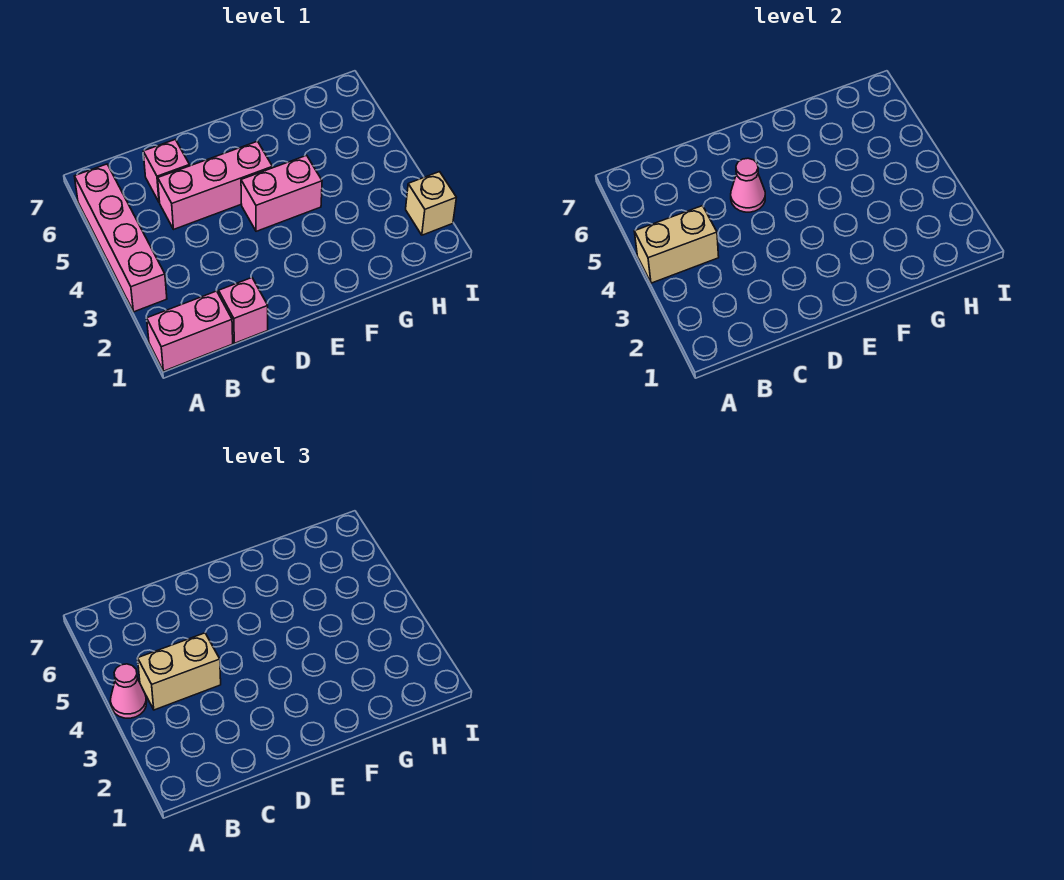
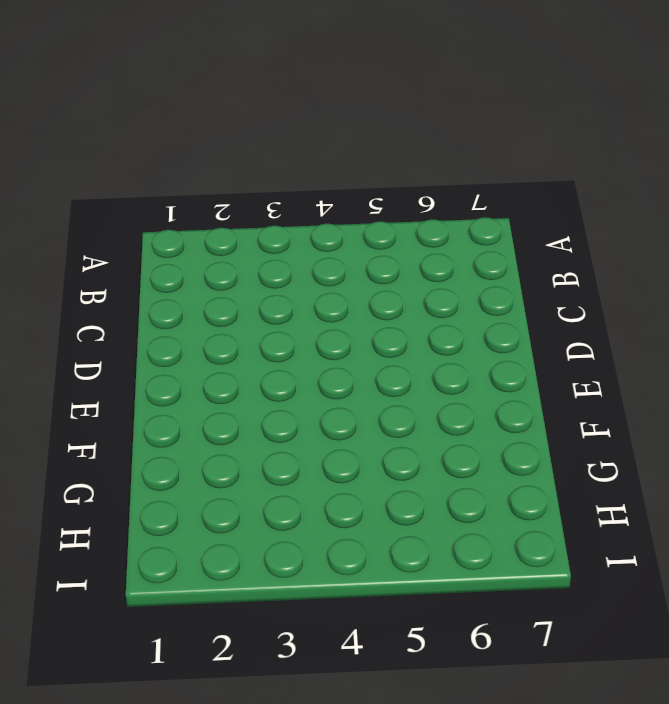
none -> pink brick A1:B1 level 1
none -> pink brick A3:A6 level 1

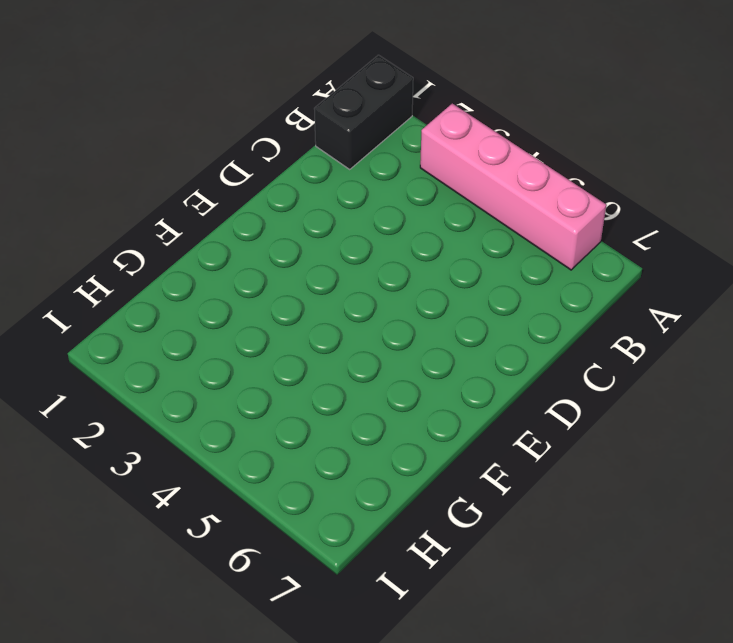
black brick A1:B1 level 1 -> pink brick A1:B1 level 1
none -> pink brick C1 level 1
none -> pink brick C5:E5 level 1

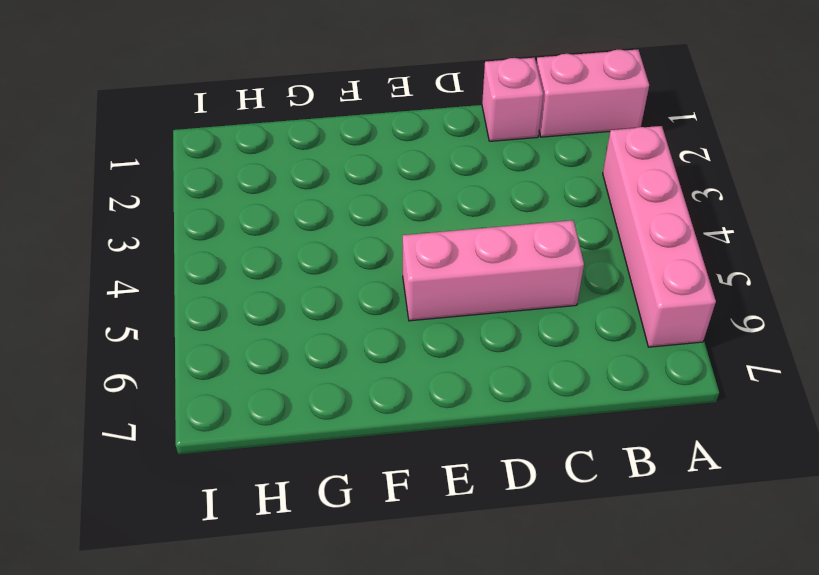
none -> pink brick C6 level 1
none -> pink brick E4:F4 level 1

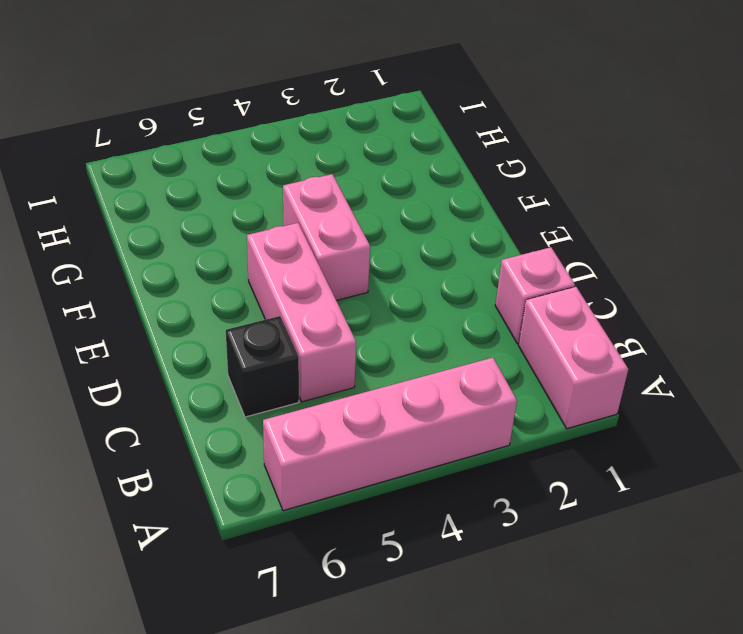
black brick C6 level 1 -> pink brick C6 level 1
none -> tan brick I2 level 1
none -> tan brick A4:B4 level 2

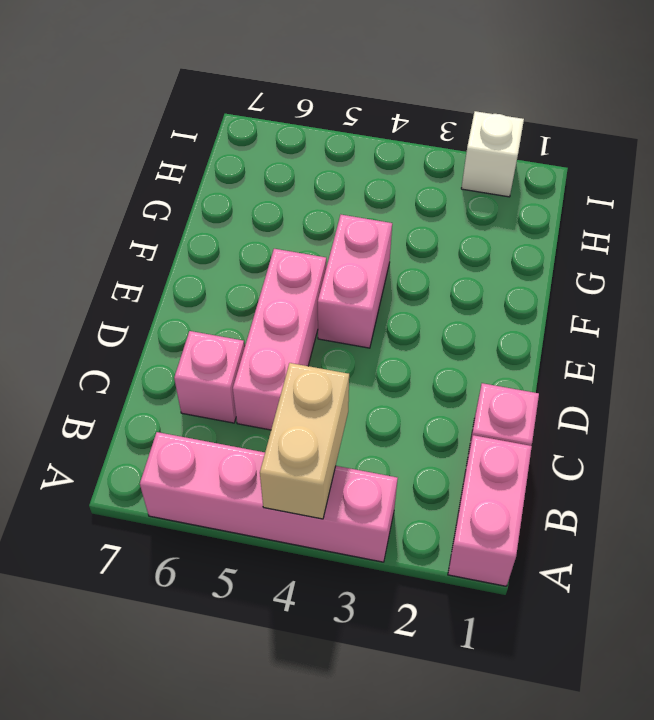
white brick I2 level 1 -> tan brick I2 level 1
none -> pink cone D5 level 2
none -> pink cone A4 level 3

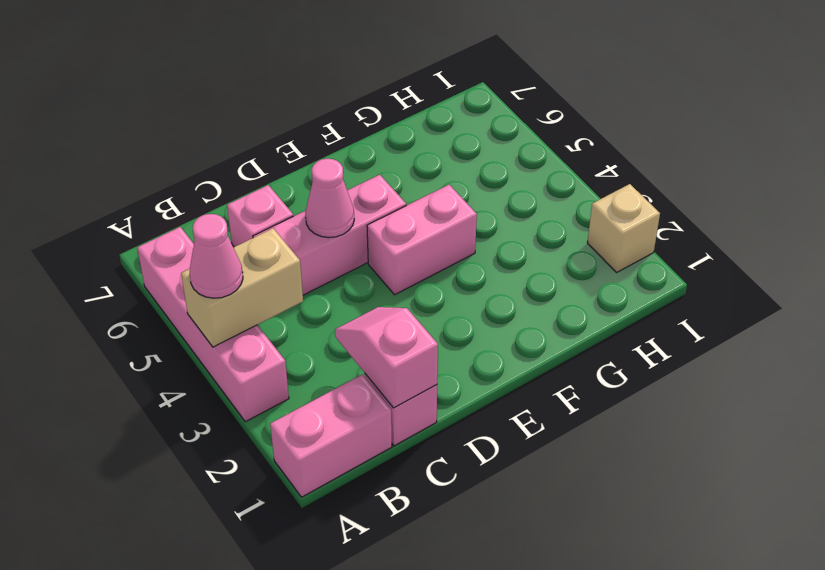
pink slope C1:C2 level 2 top 1 -> none
none -> tan brick B4:C4 level 3

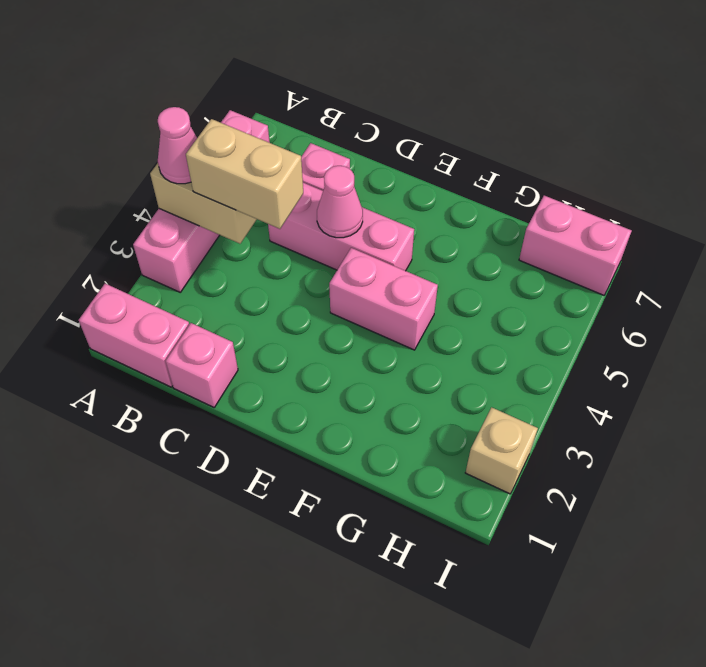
pink brick H7:I7 level 1 -> none

